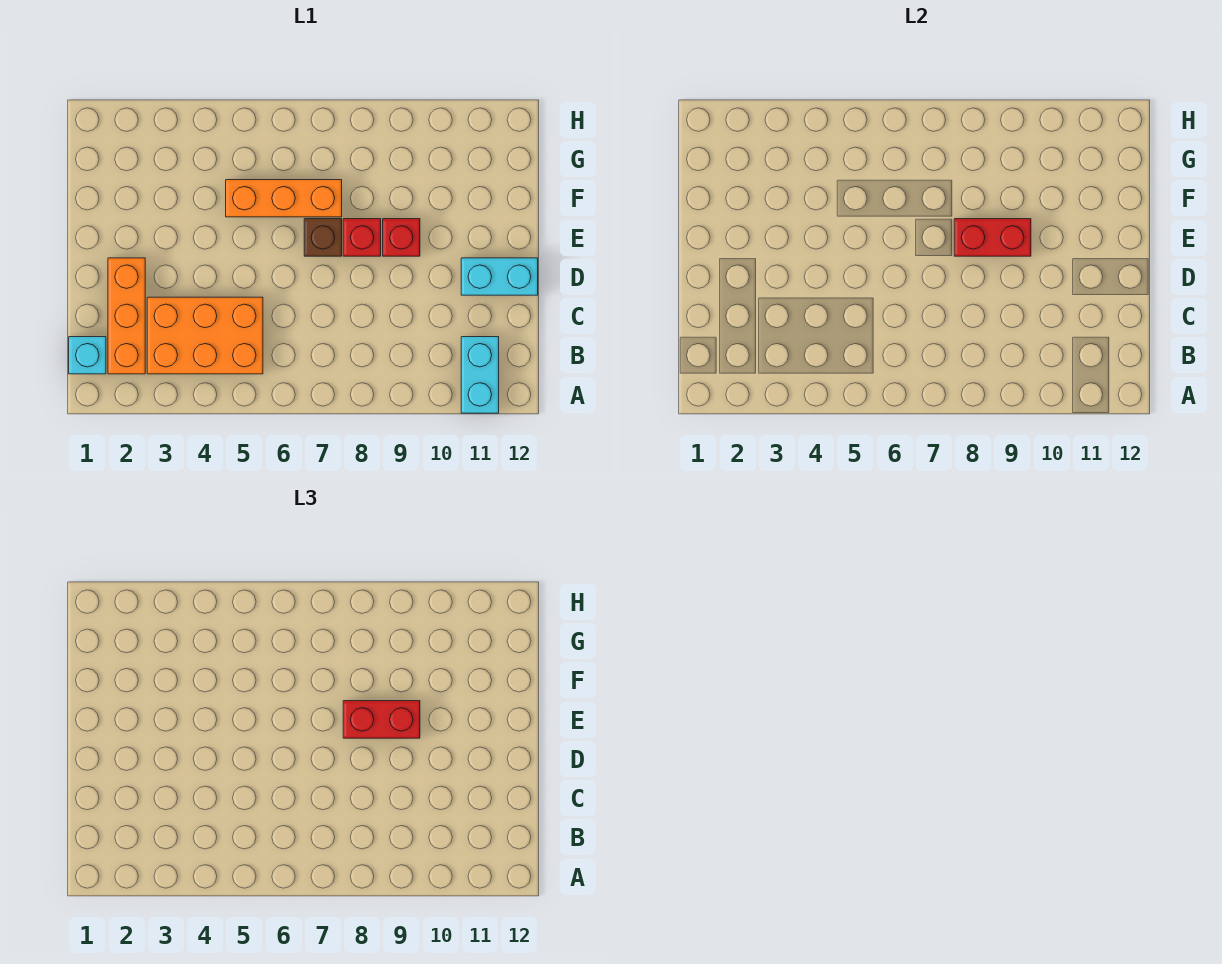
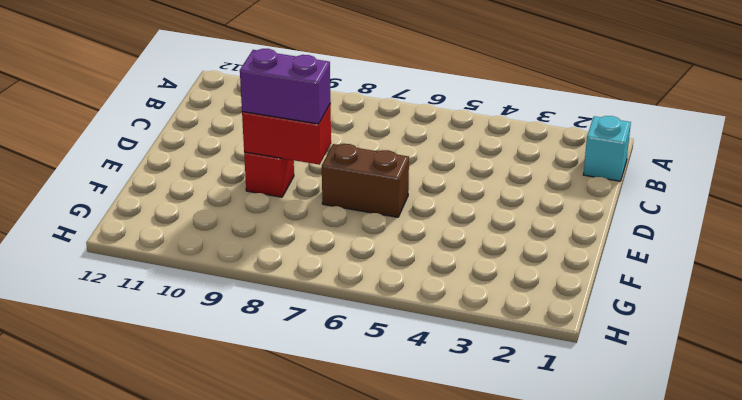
brown brick E6:E7 level 1 -> brown brick E7 level 1
purple brick E8:E9 level 3 -> red brick E8:E9 level 3
none -> cyan brick A11:B11 level 1
none -> orange brick B2:D2 level 1

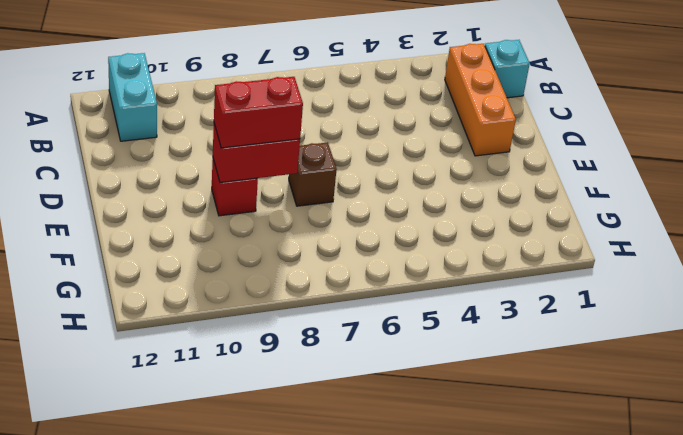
none -> orange brick B3:C5 level 1
none -> cyan brick D11:D12 level 1

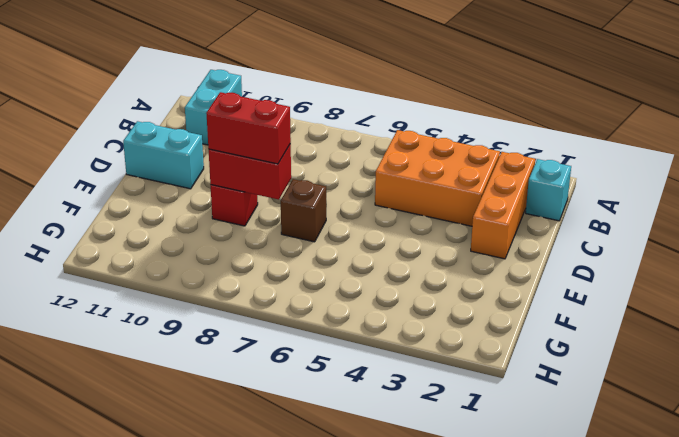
none -> red brick E8 level 1
none -> orange brick F5:F7 level 1

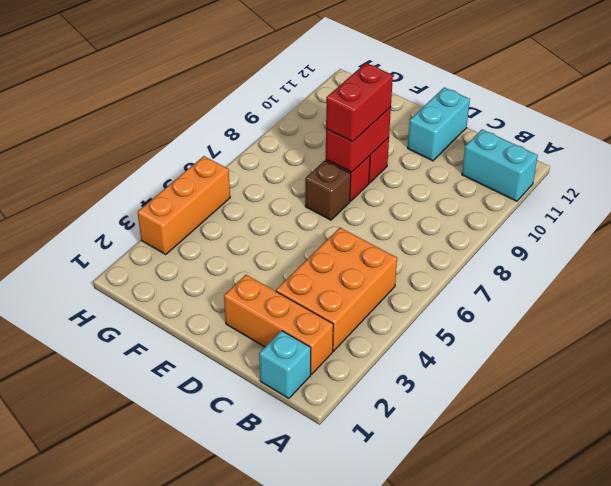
orange brick H3:H5 level 1 -> orange brick F5:F7 level 1

